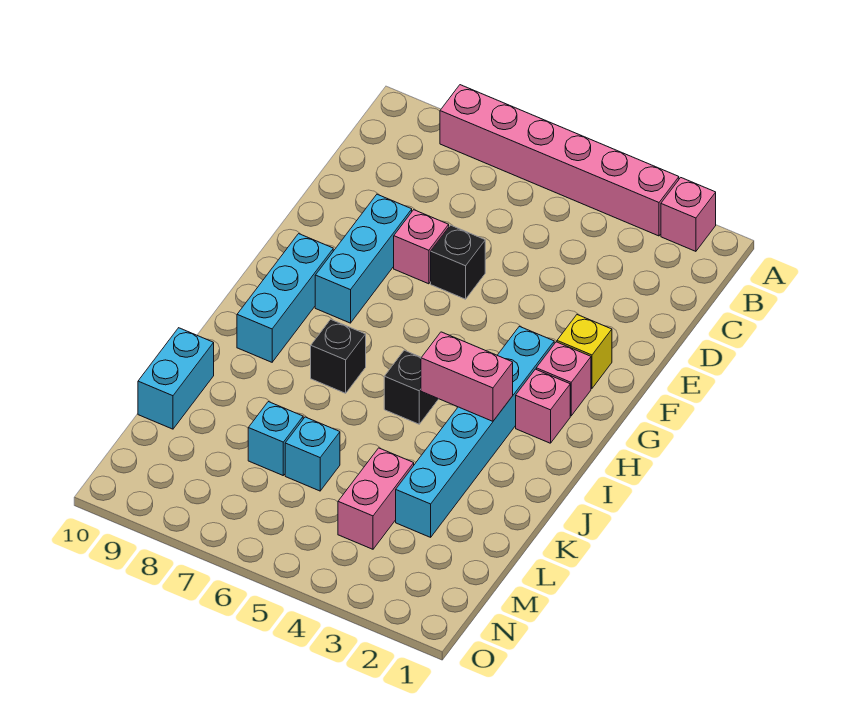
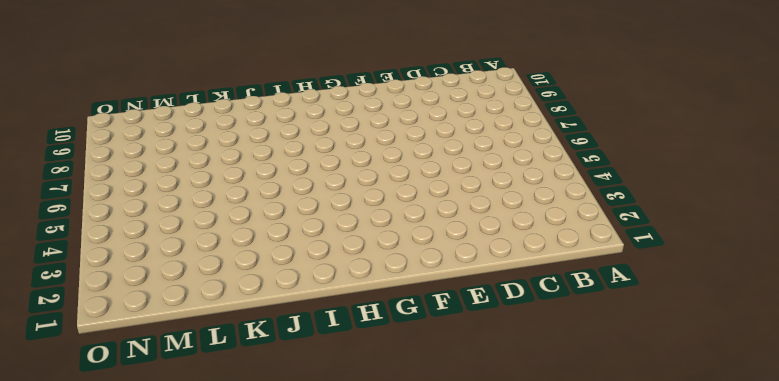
none -> pink brick A2 level 1
none -> pink brick A3:A8 level 1
none -> black brick E6 level 1

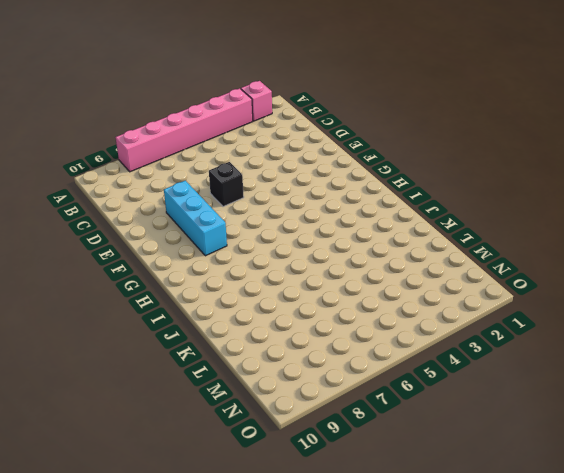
none -> pink brick E7 level 1
none -> yellow brick F2 level 1
none -> pink brick G2 level 1

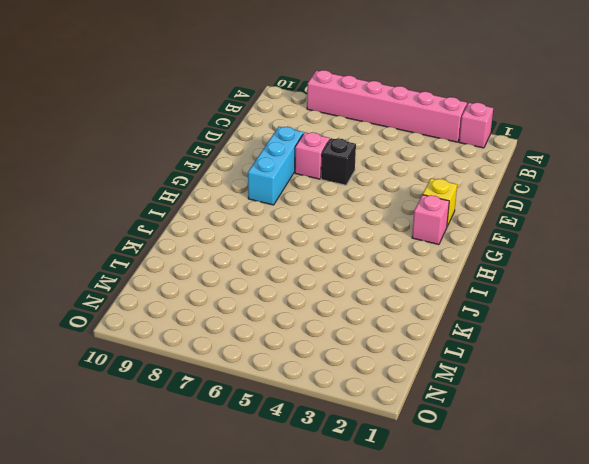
none -> cyan brick G3:L3 level 1
none -> cyan brick G9:I9 level 1
none -> pink brick H2 level 1

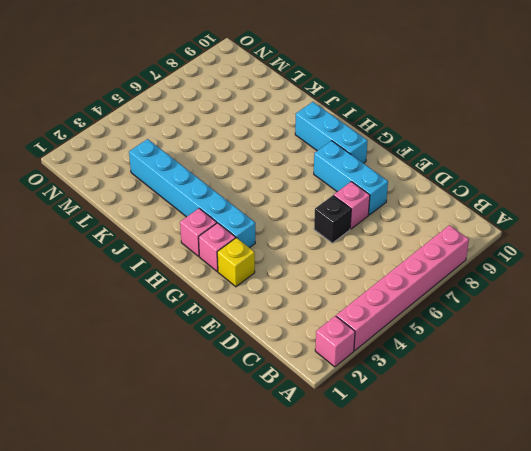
none -> black brick I5 level 1
none -> black brick I7 level 1
none -> cyan brick K10:L10 level 1

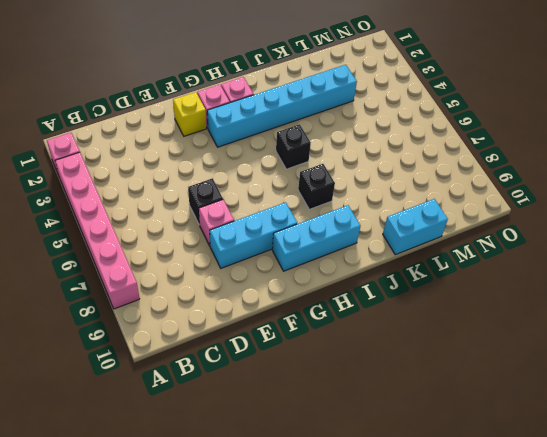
none -> pink brick L4:M4 level 1
none -> cyan brick L6 level 1
none -> cyan brick L7 level 1

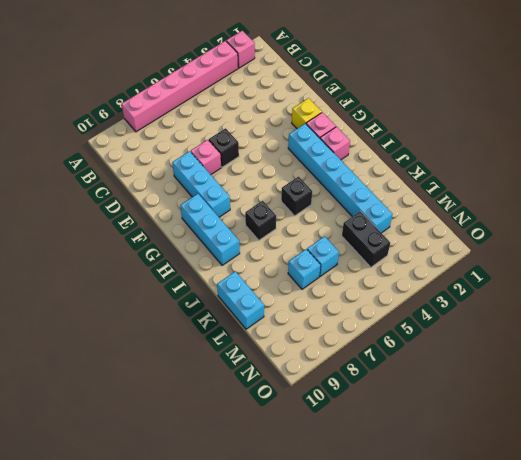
black brick L4:M4 level 1 -> pink brick L4:M4 level 1
none -> pink brick I3:I4 level 2

